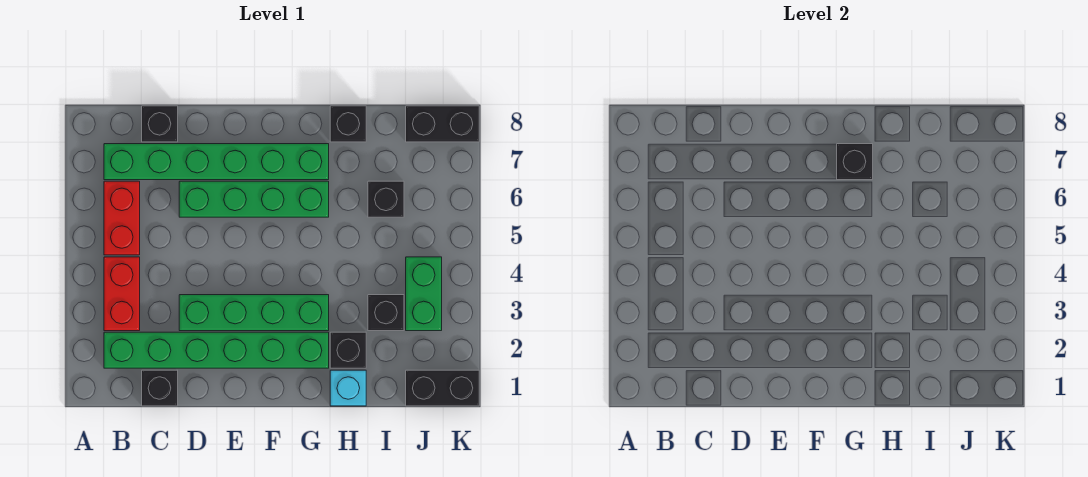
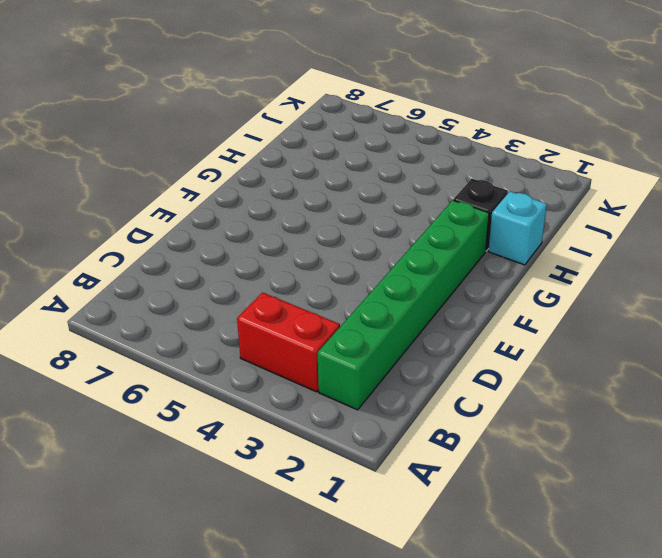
none -> red brick B5:B6 level 1
none -> green brick B7:G7 level 1
none -> black brick C1 level 1

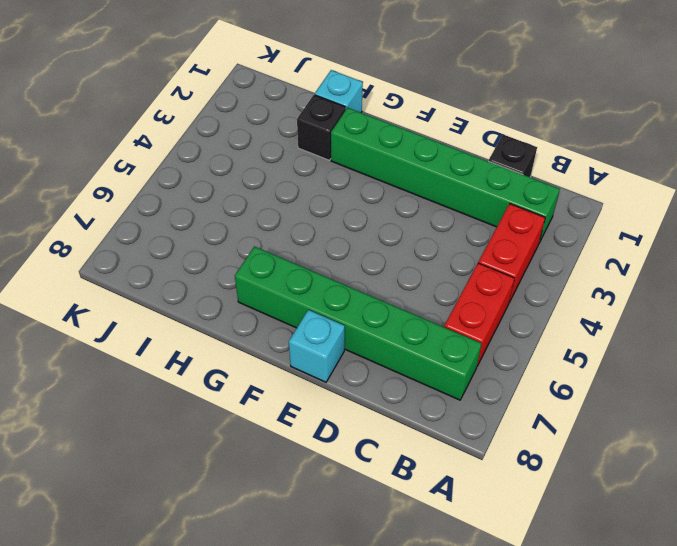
cyan brick E8 level 1 -> none
none -> black brick C8 level 1
none -> green brick D3:G3 level 1
none -> green brick D6:G6 level 1

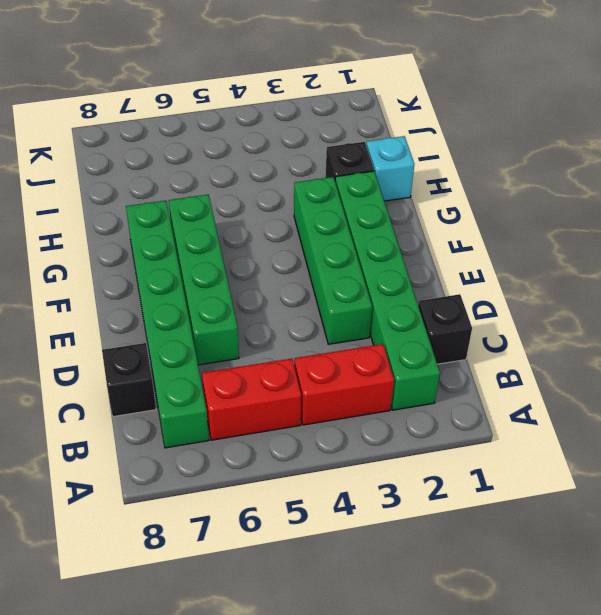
none -> black brick H8 level 1
none -> black brick I3 level 1
none -> black brick I6 level 1

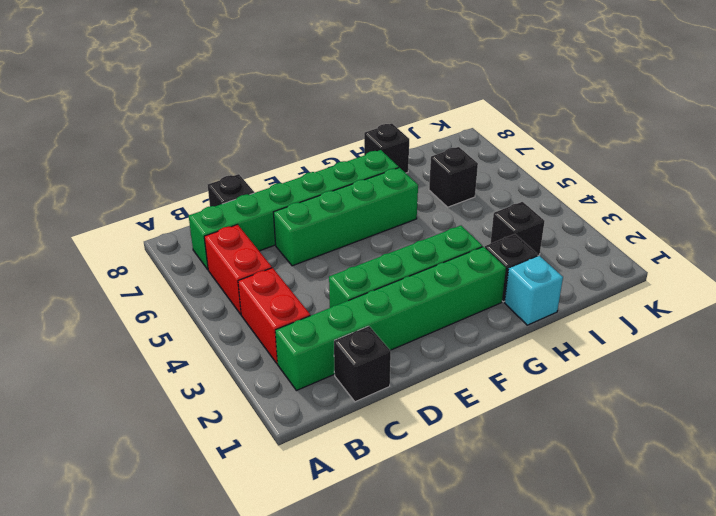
none -> black brick J1:K1 level 1
none -> green brick J3:J4 level 1
none -> black brick J8:K8 level 1

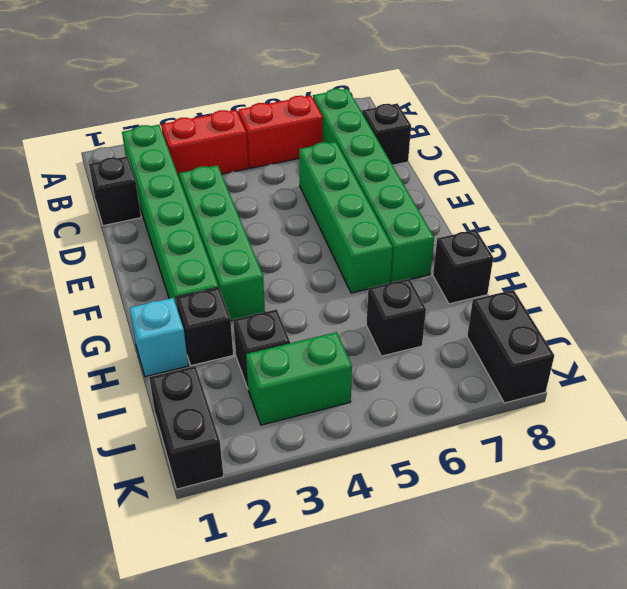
none -> black brick G7 level 2

